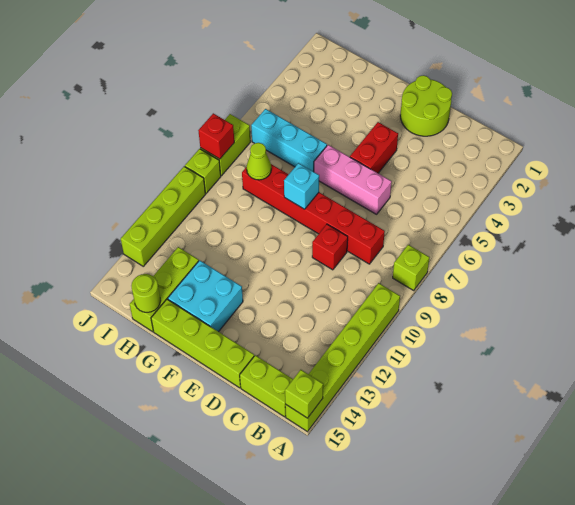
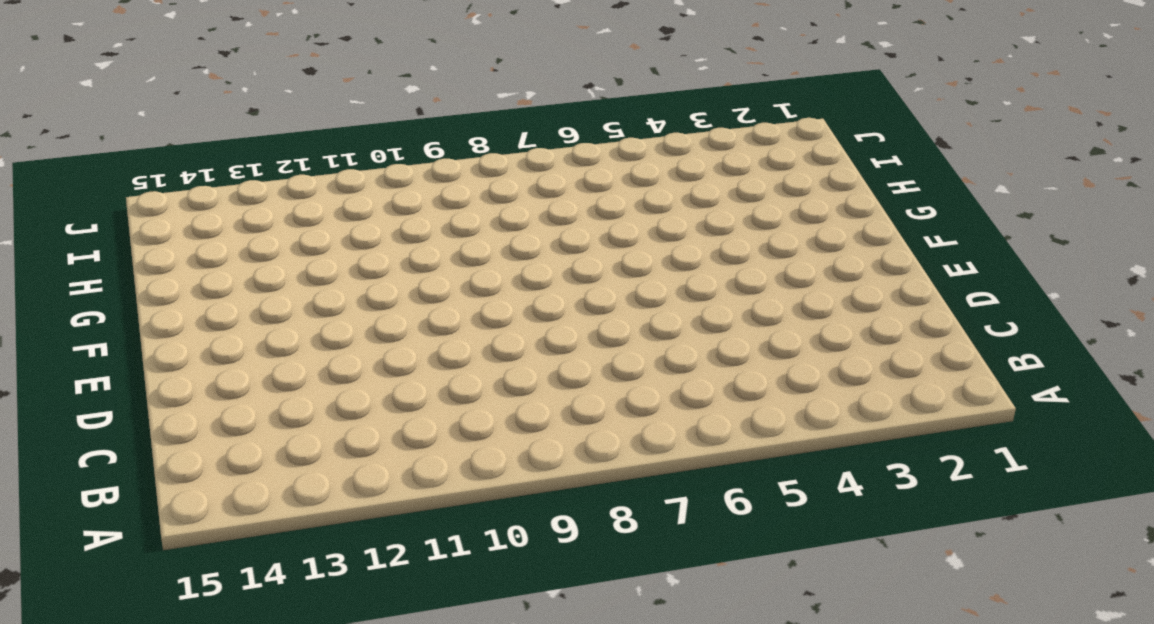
none -> lime brick A8 level 1
none -> lime brick A10:A15 level 1
none -> lime brick B15:C15 level 1

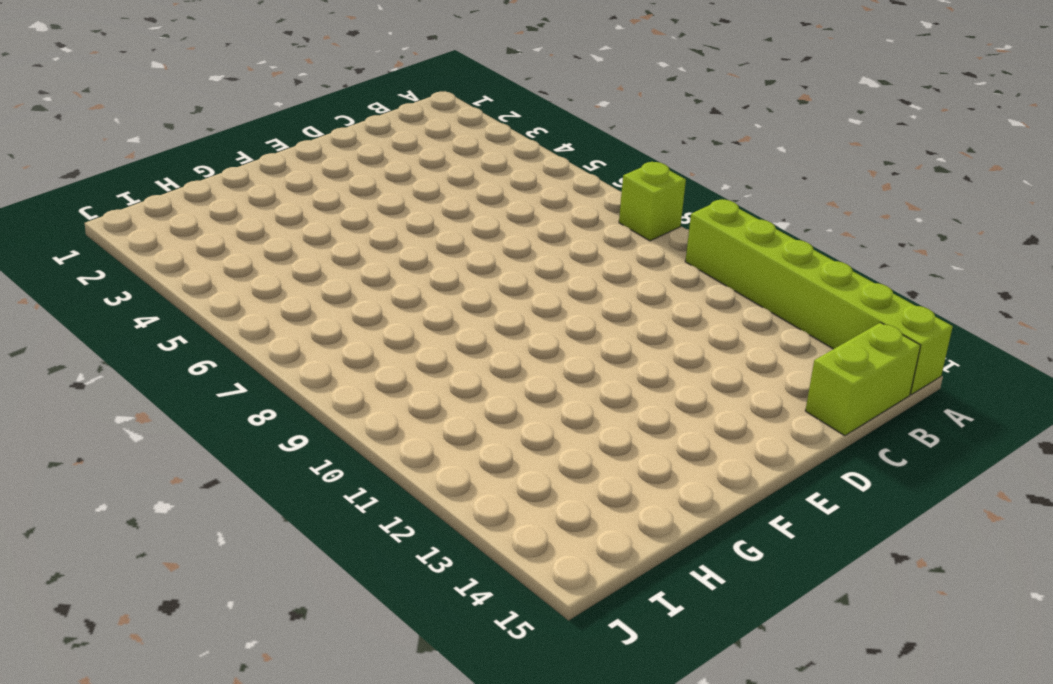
none -> red brick C8:H8 level 1
none -> lime round brick D1:E2 level 1
none -> pink brick D6:F6 level 1

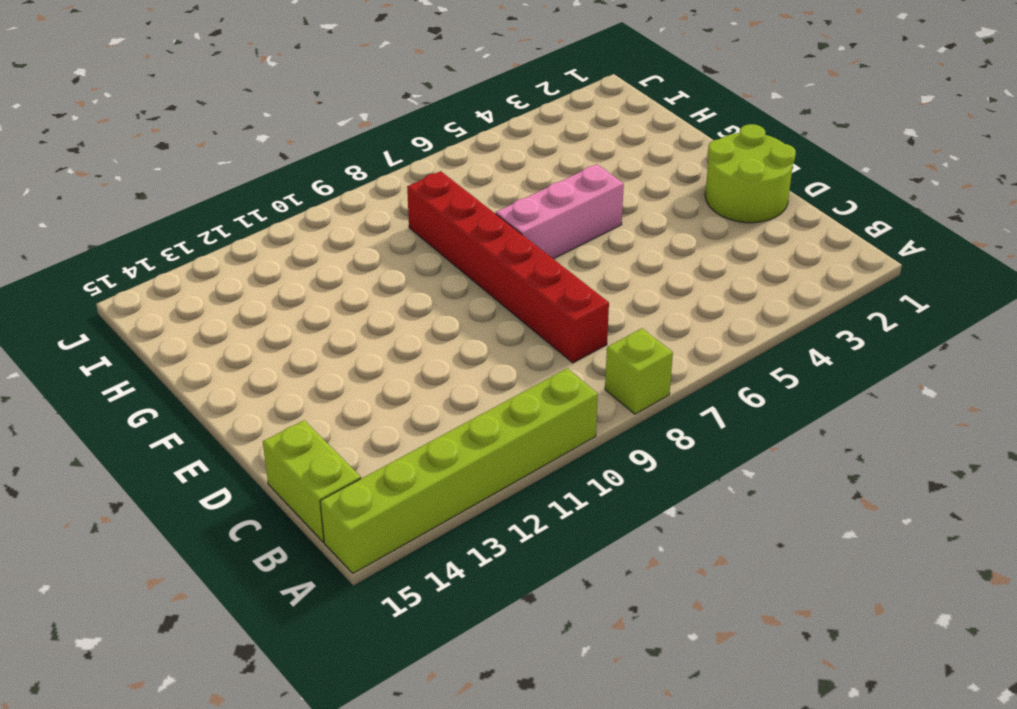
pink brick F5:F7 level 1 -> pink brick D6:F6 level 1
none -> red brick D9 level 1
none -> lime brick D15:G15 level 1
none -> red brick E4:E5 level 1

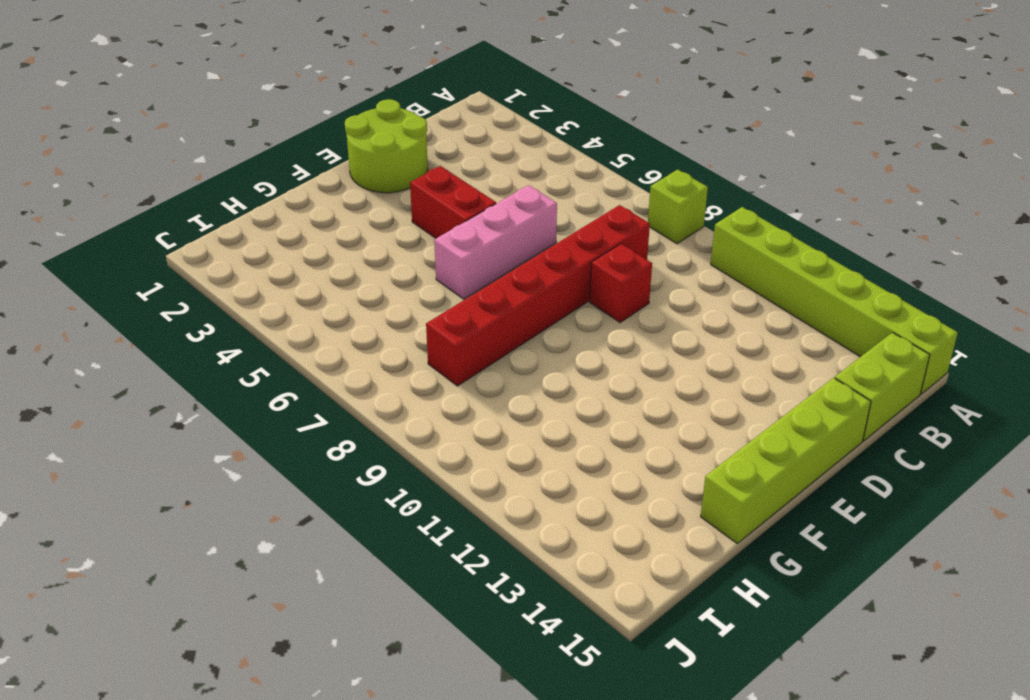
none -> cyan brick F13:G14 level 1
none -> cyan brick G6:I6 level 1
none -> lime brick H13:H15 level 1

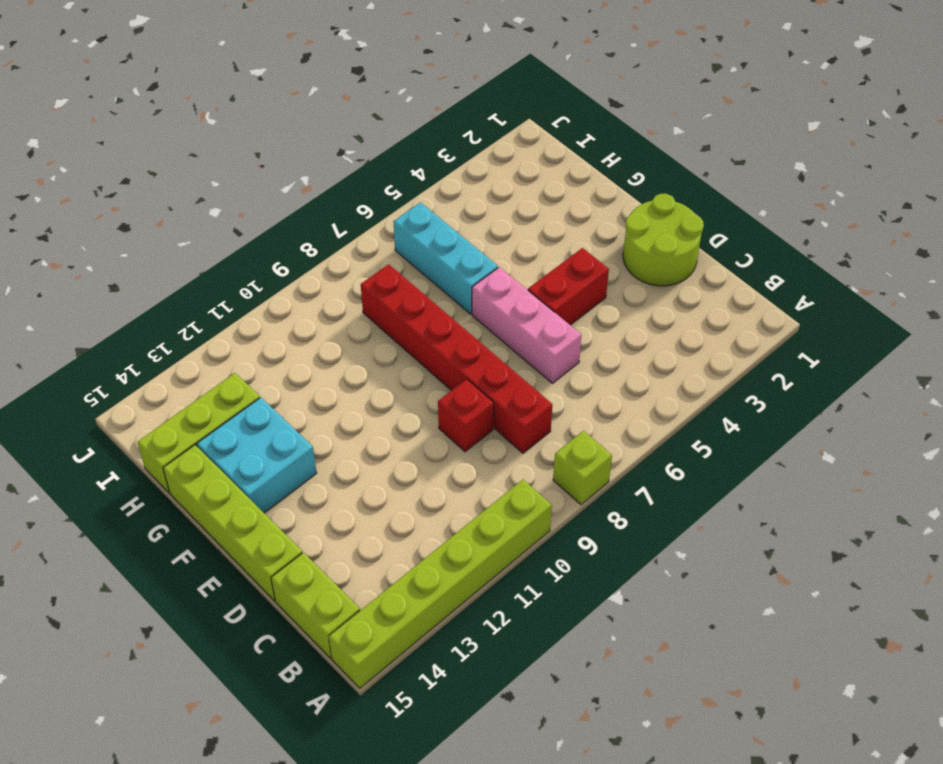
none -> lime brick J7:J8 level 1
none -> lime brick J9 level 1
none -> lime brick J10:J13 level 1

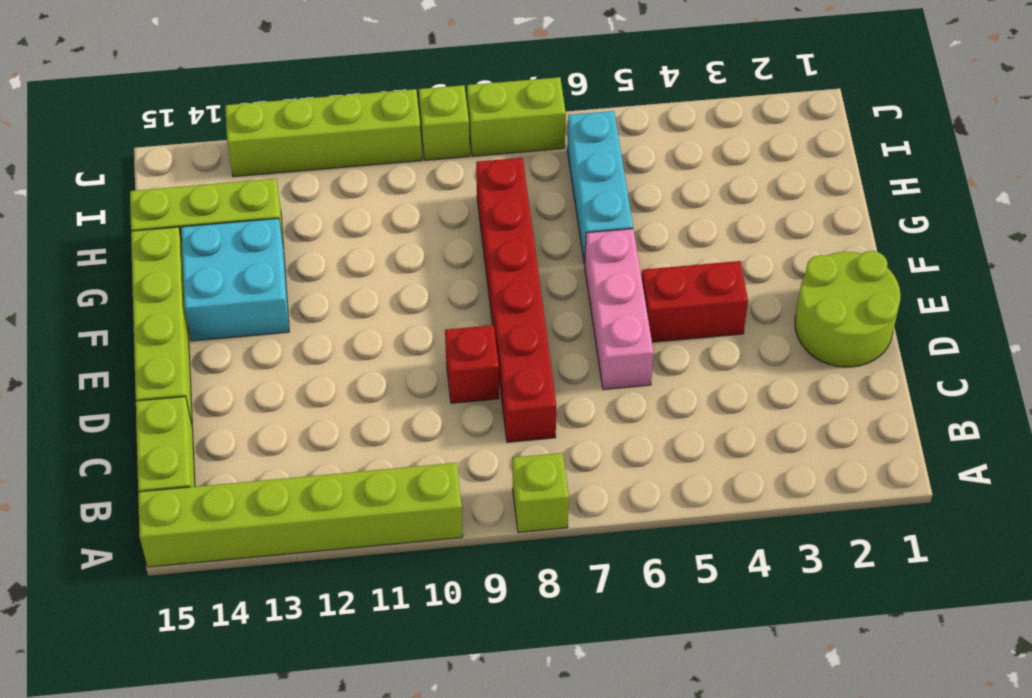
none -> lime brick A15 level 2
none -> cyan brick F8 level 2
none -> lime cone H8 level 2

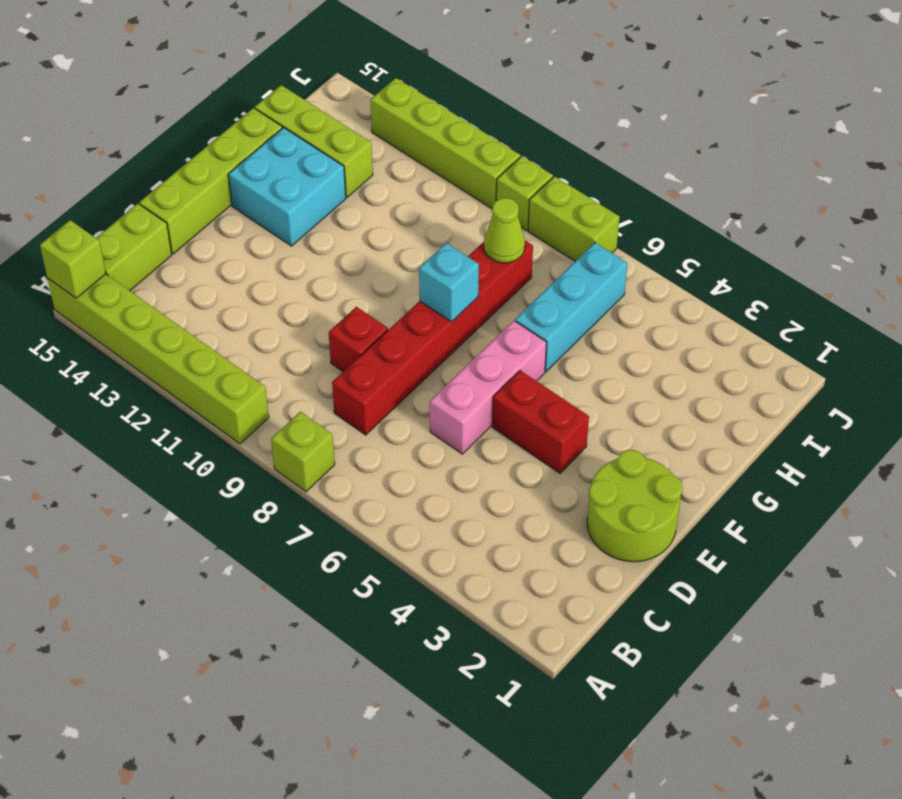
none -> lime round brick H15 level 2
none -> red brick J8 level 2

